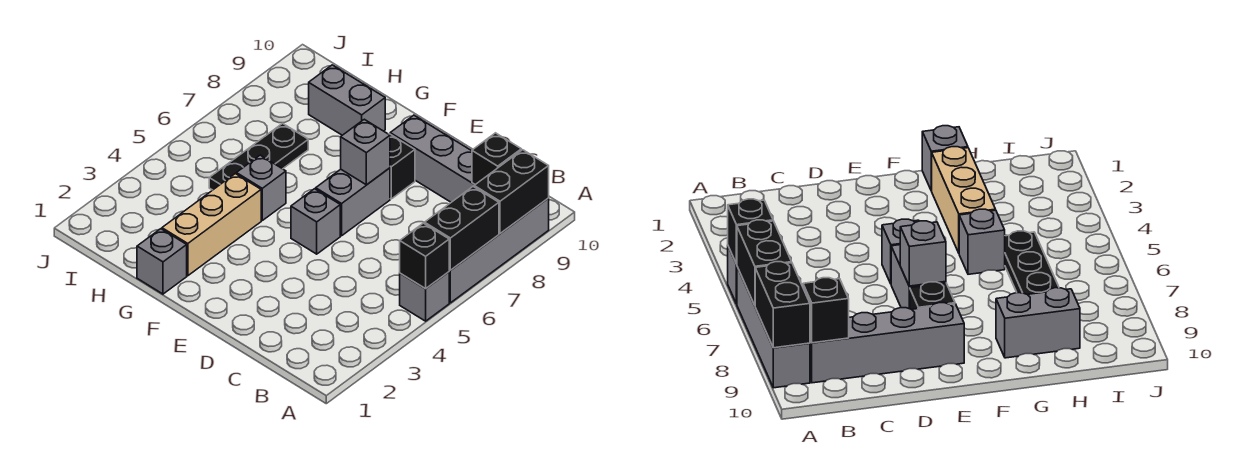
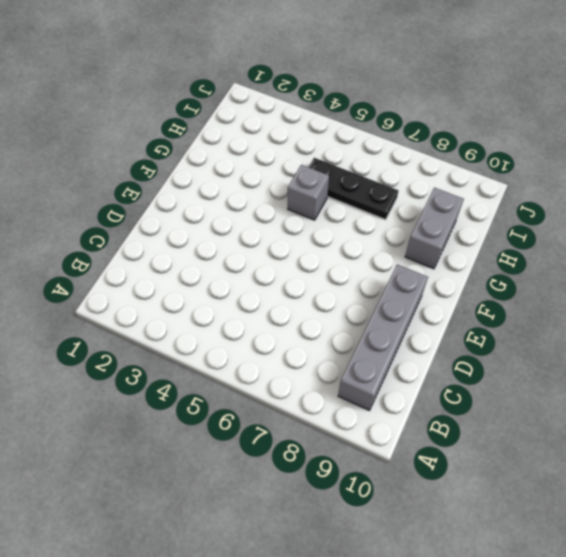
none -> grey brick A5 level 1
none -> grey brick A6:A9 level 1
none -> grey brick E5 level 1

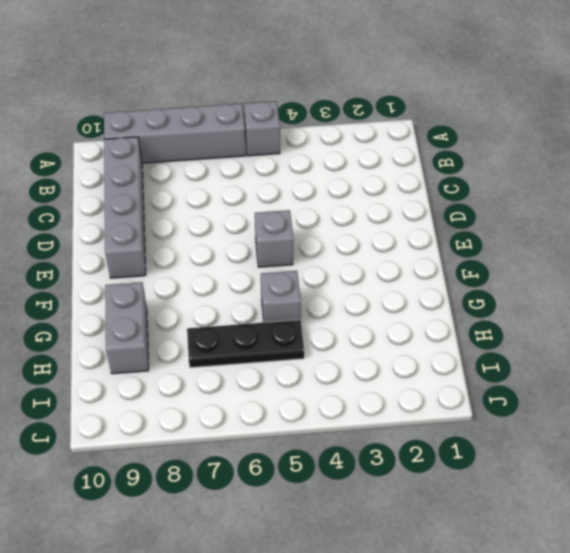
none -> grey brick E6:E7 level 1
none -> black brick E8 level 1
none -> grey brick G1 level 1

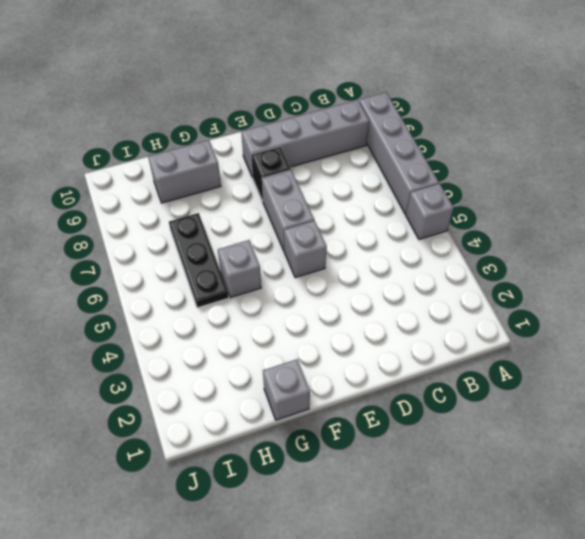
none -> tan brick G2:G4 level 1
none -> black brick A5 level 2
none -> black brick A6:A7 level 2

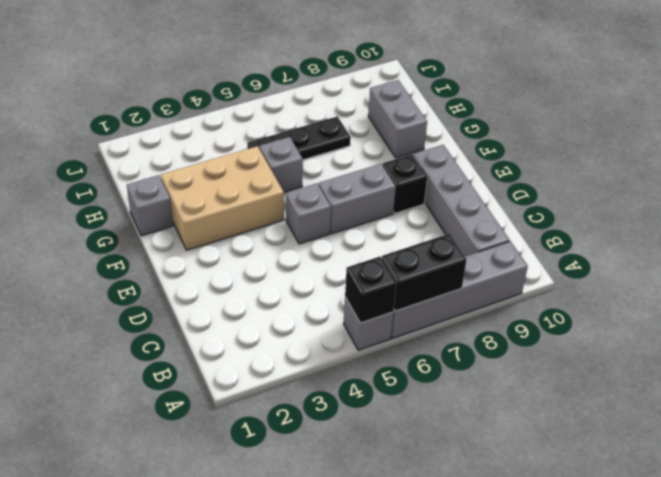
tan brick F2:G4 level 1 -> tan brick G2:G4 level 1
none -> black brick A8:A9 level 2
none -> black brick B9 level 2
none -> grey brick E7 level 2

